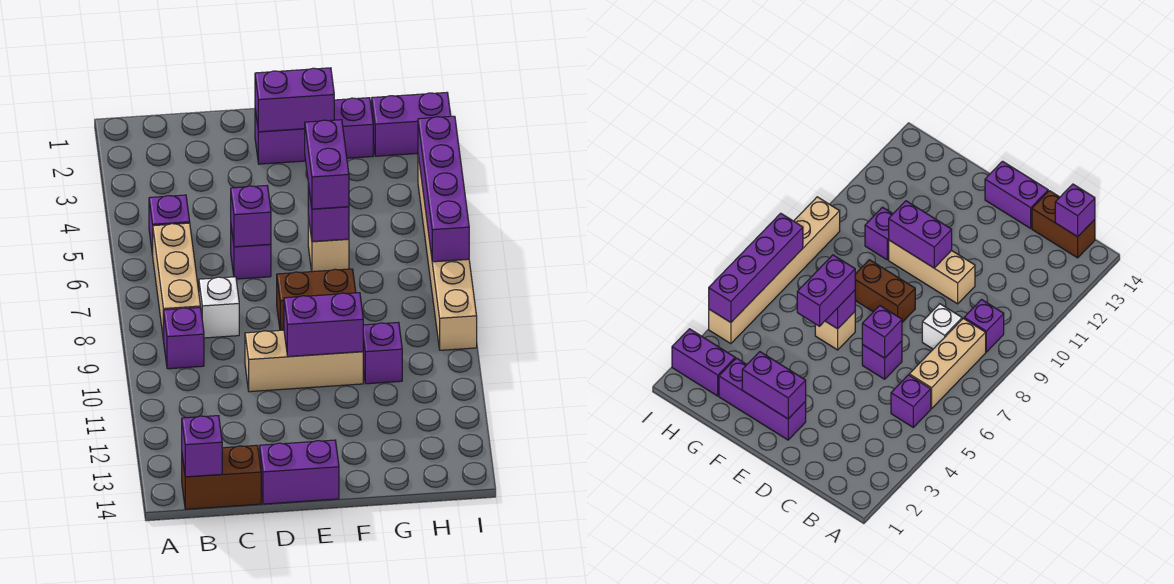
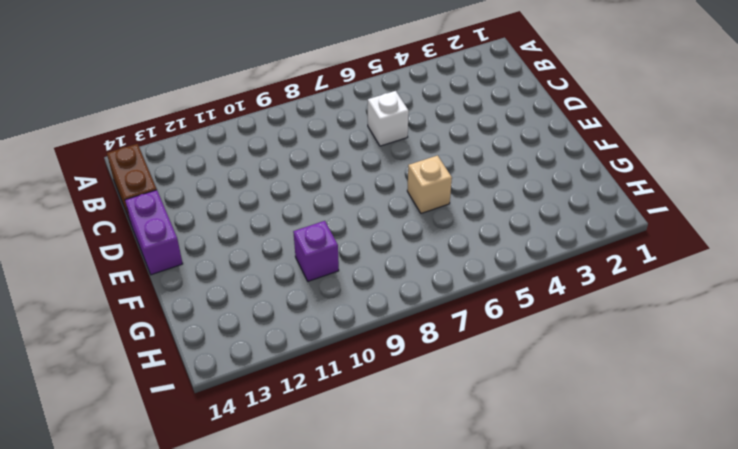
white brick C6 level 1 -> white brick C8 level 1
none -> purple brick B5 level 1
none -> tan brick B6:B8 level 1
none -> purple brick B9 level 1

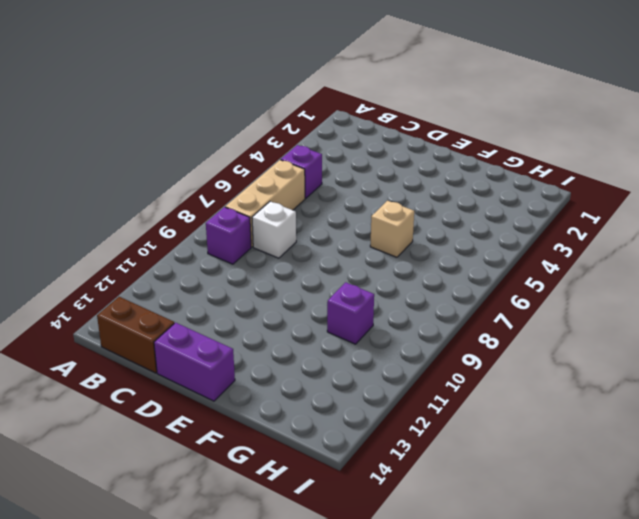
none -> purple brick D6 level 1
none -> tan brick D10:F10 level 1
none -> purple brick E2:G2 level 1

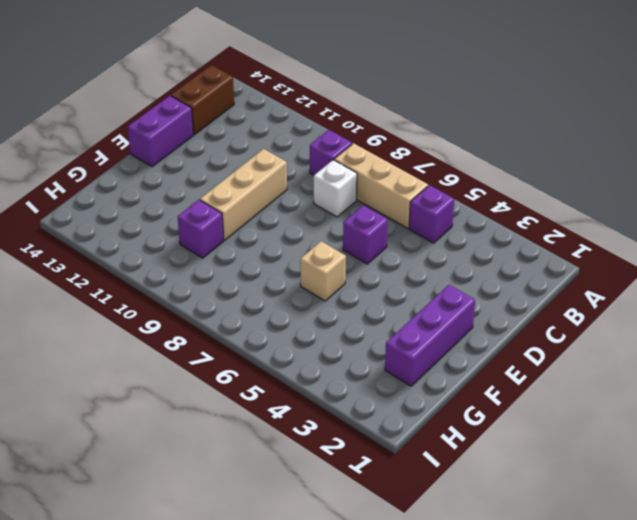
none -> brown brick E8:F8 level 1
none -> purple brick H2:I2 level 1
none -> tan brick I4:I9 level 1

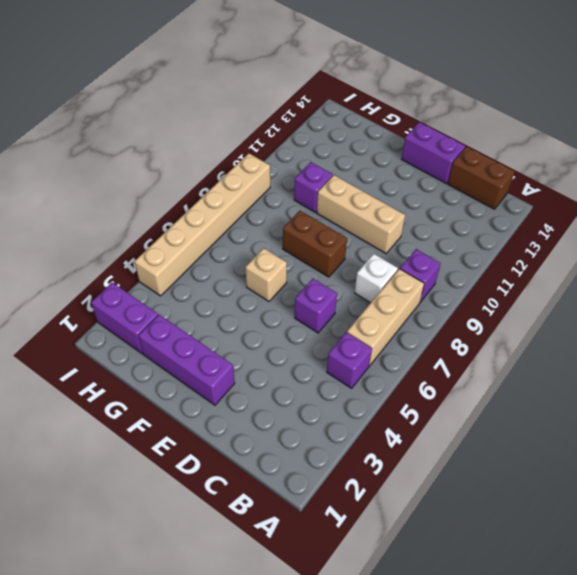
none -> purple brick B14 level 2
none -> purple brick D6 level 2
none -> purple brick E2:F2 level 2

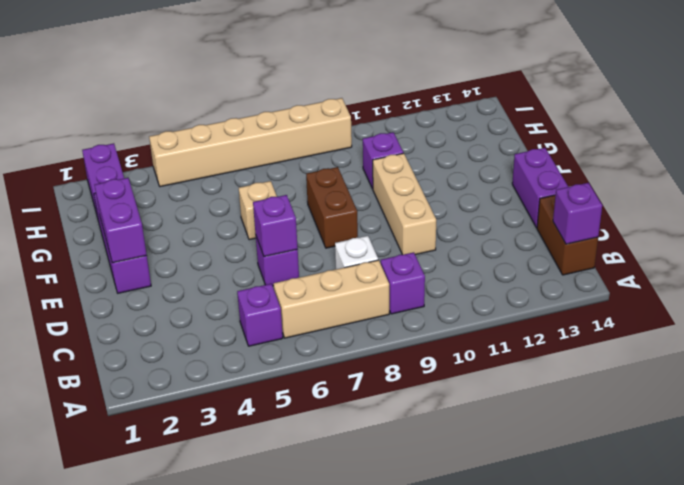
none -> purple brick E10:F10 level 2
none -> purple brick F6 level 2
none -> purple brick I4:I7 level 2

